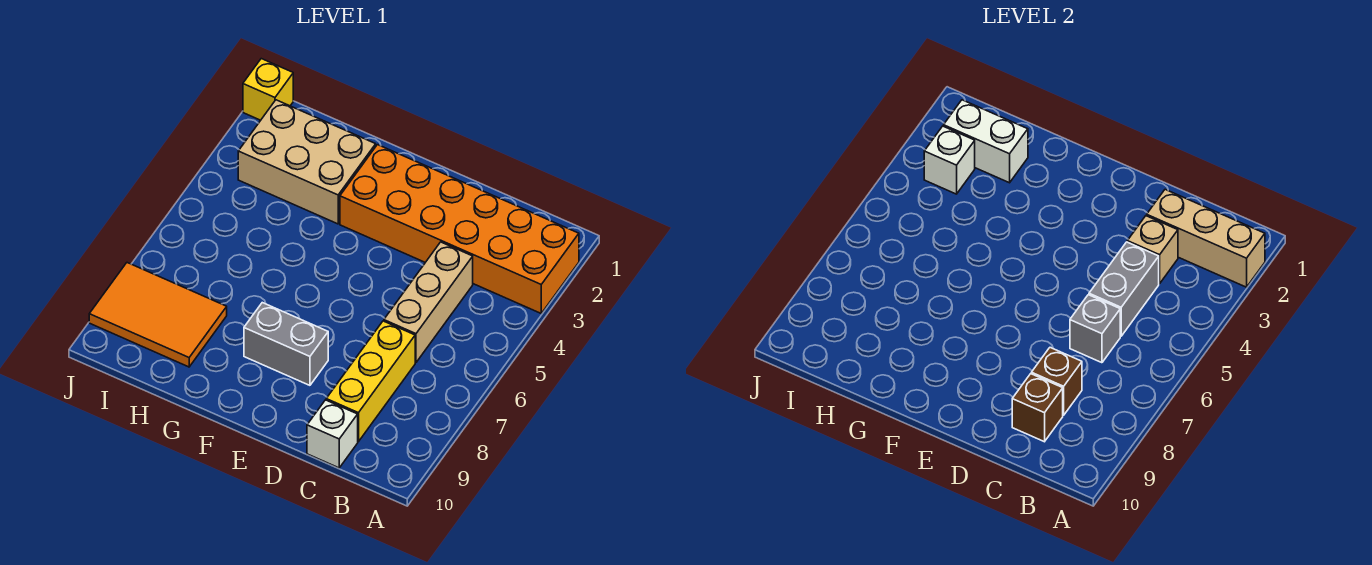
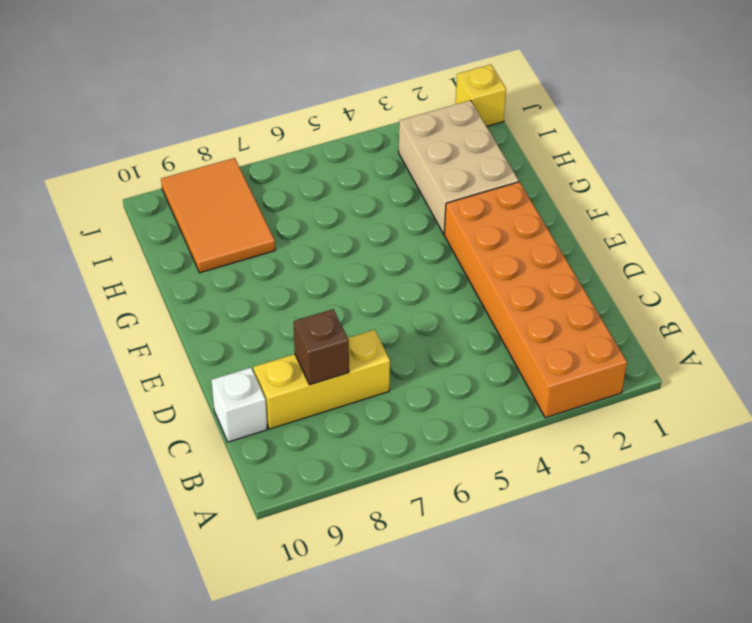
none -> tan brick C4:C6 level 1
none -> grey brick E8:F8 level 1
none -> tan brick A2:C2 level 2

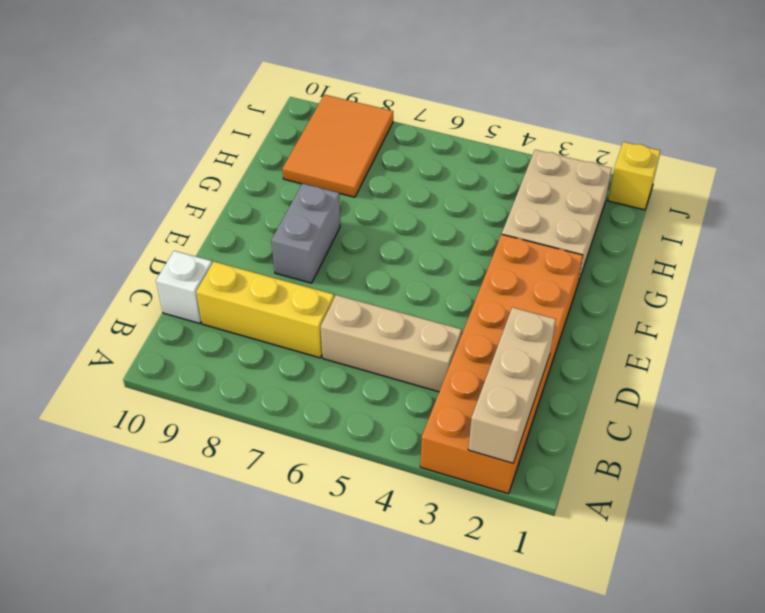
none -> tan brick C3 level 2
none -> grey brick C4:C5 level 2
none -> grey brick C6 level 2

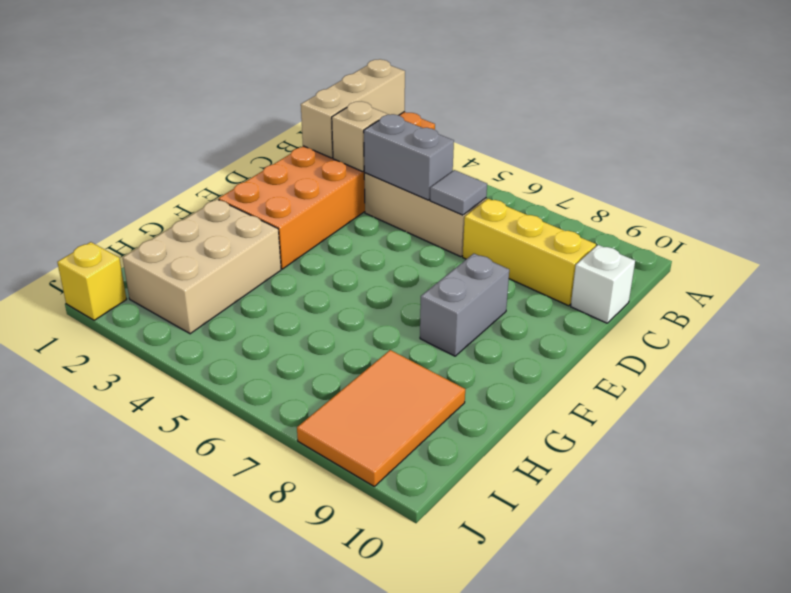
grey tile C6 level 2 -> grey brick C6 level 2
none -> brown brick C8 level 2
none -> brown brick C9 level 2
none -> white brick H2:I2 level 2

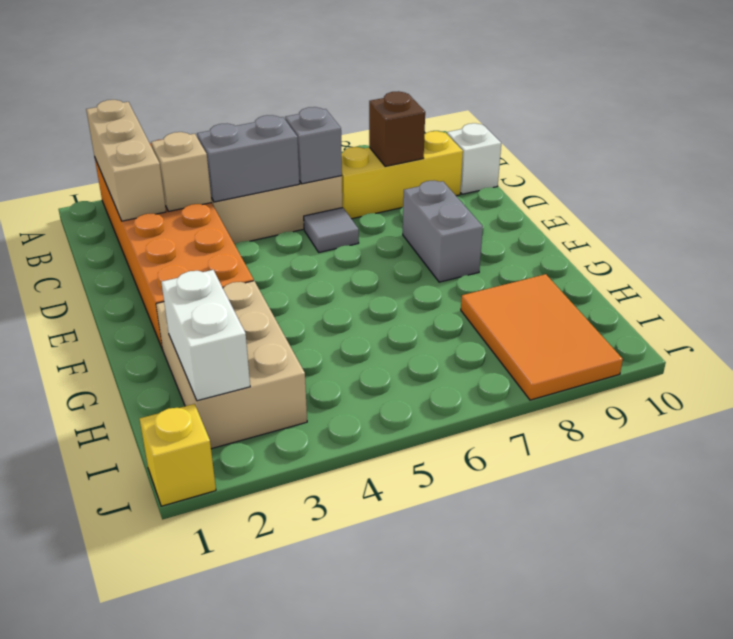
grey tile D6 level 1 -> none
none -> brown brick C9 level 2
none -> white brick I3 level 2

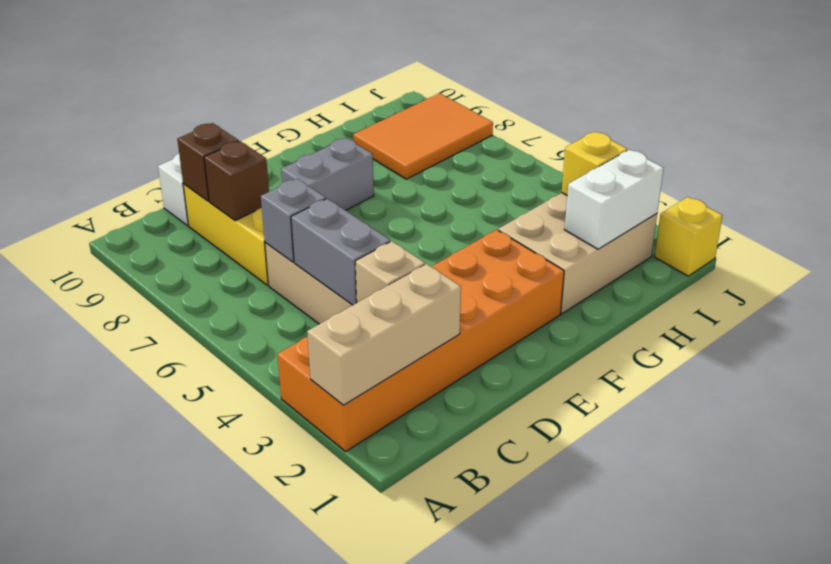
yellow brick I3 level 2 -> white brick I3 level 2

